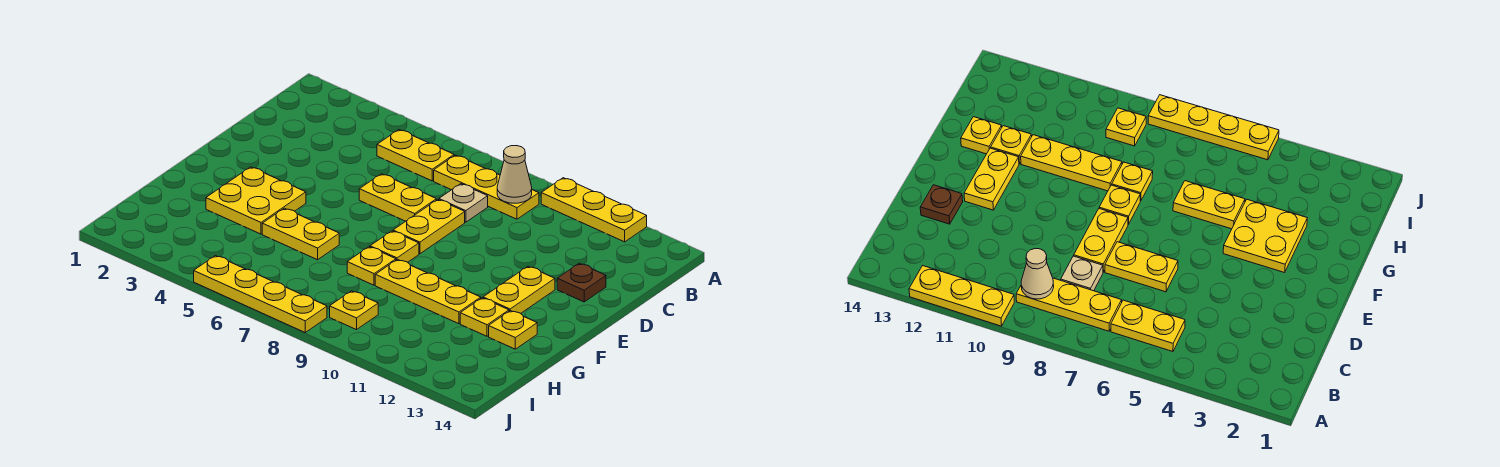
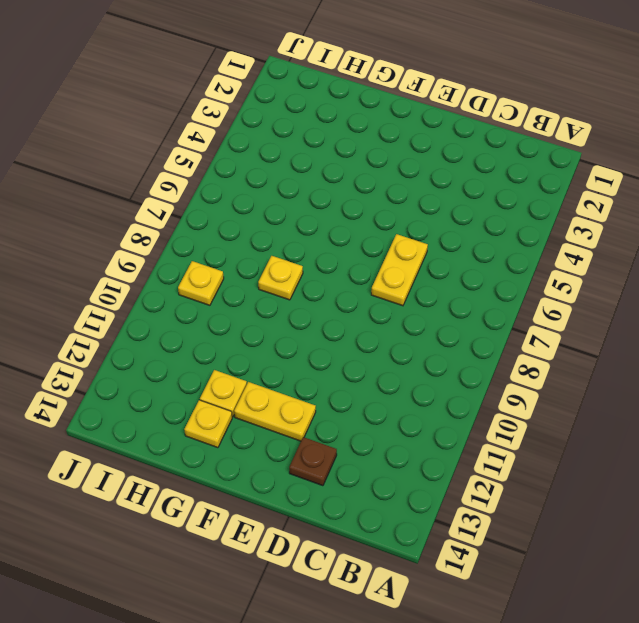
none -> yellow plate A10:A12 level 1
none -> yellow plate B5:B6 level 1
none -> yellow plate B7:B9 level 1

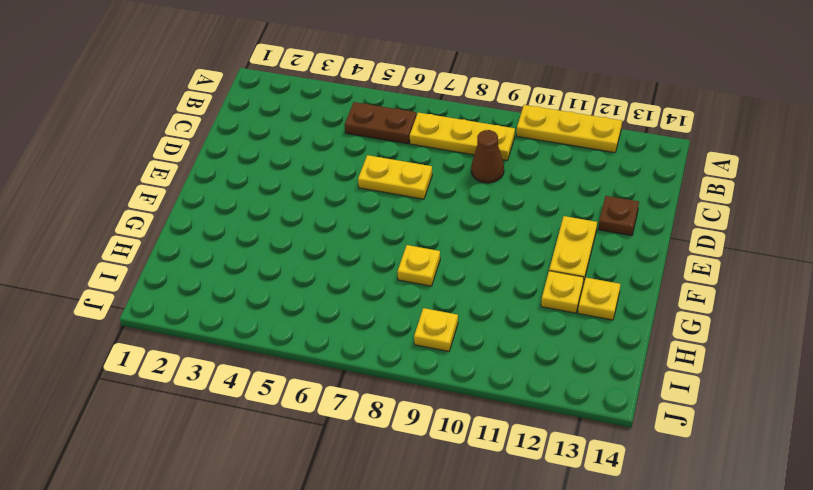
brown plate B5:B6 level 1 -> yellow plate B5:B6 level 1
brown cone C9 level 1 -> none
none -> tan plate C8 level 1
none -> yellow plate D8:E8 level 1
none -> yellow plate F3:G4 level 1

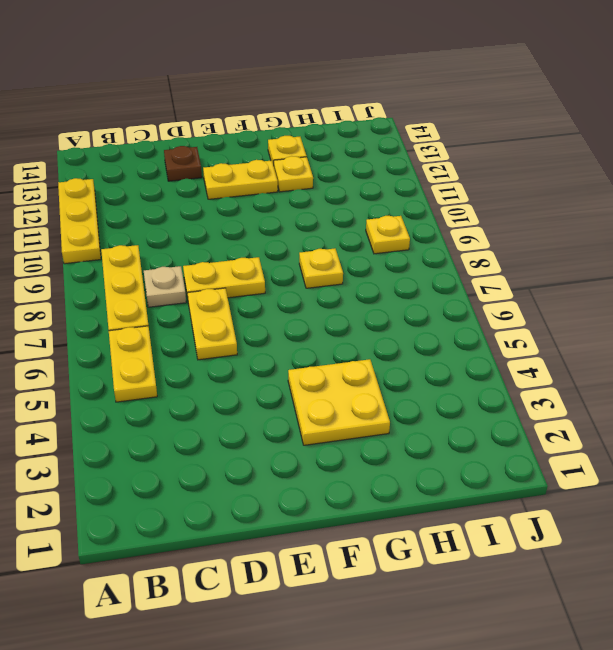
none -> yellow plate F8 level 1
none -> yellow plate G5:G6 level 1
none -> yellow plate G9:G11 level 1

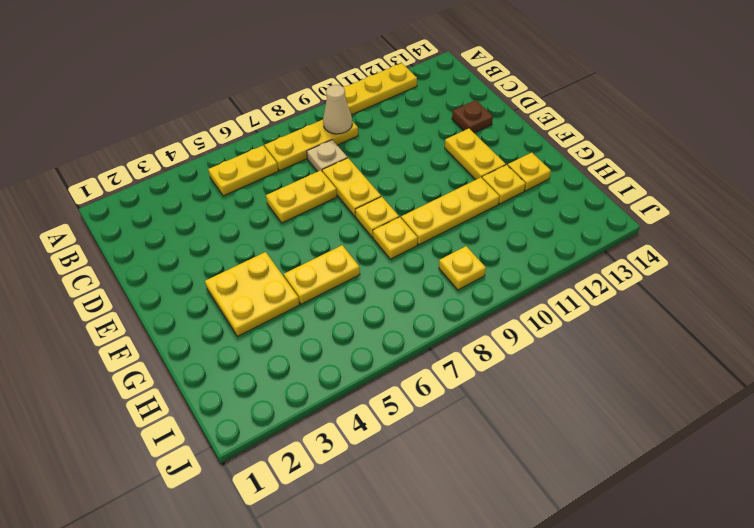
none -> yellow plate J5:J8 level 1

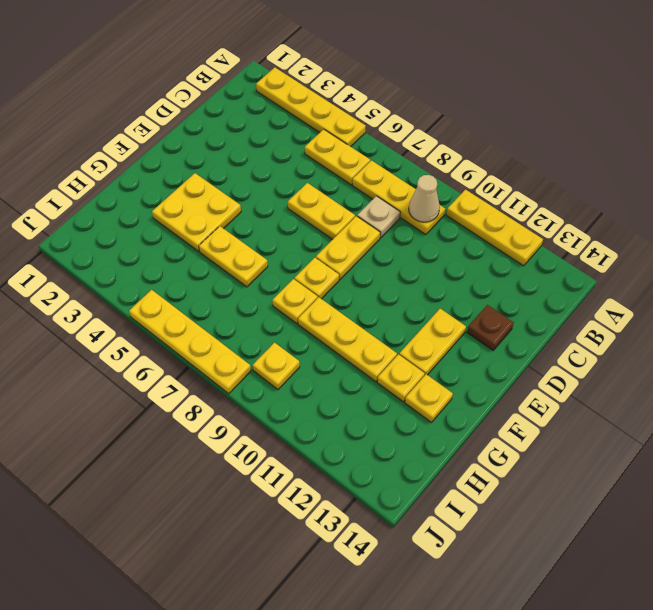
yellow plate A2:A5 level 1 -> none

